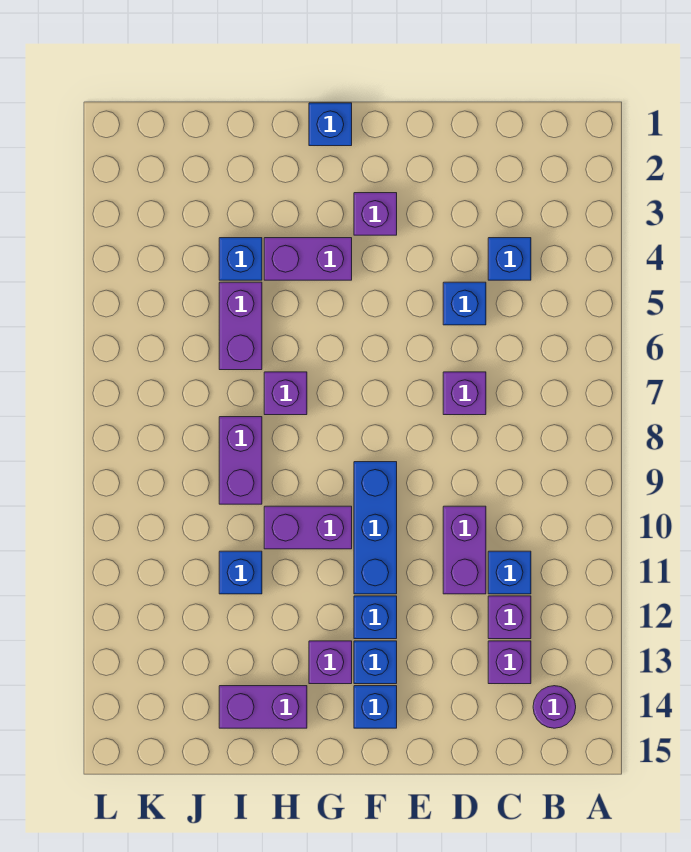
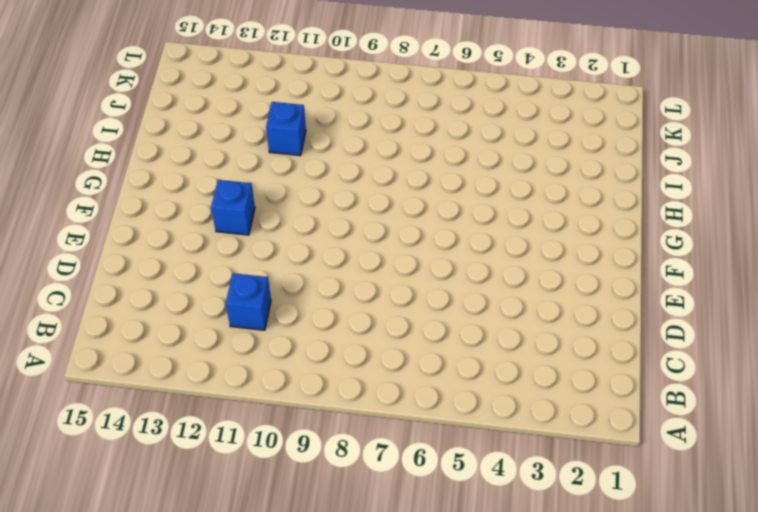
none -> purple round brick B14 level 1
none -> blue brick C4 level 1
none -> purple brick C12 level 1

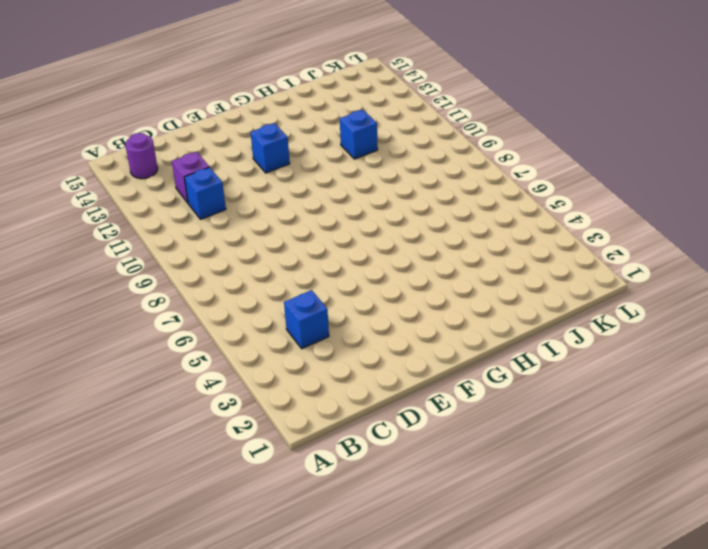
none -> purple brick C13 level 1
none -> blue brick D5 level 1
none -> purple brick D7 level 1

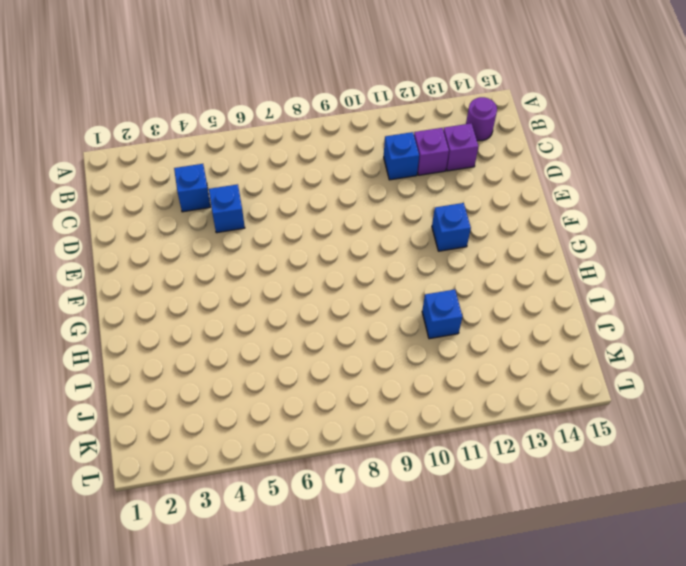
none -> purple brick D7 level 1
none -> purple brick D10:D11 level 1
none -> purple brick F3 level 1

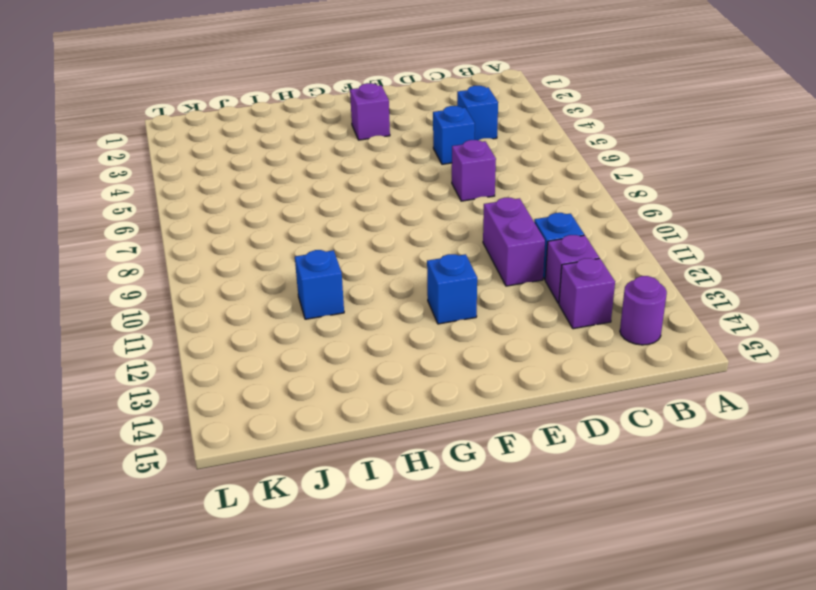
none -> blue brick F9:F11 level 1
none -> blue brick F13 level 1
none -> blue brick F14 level 1

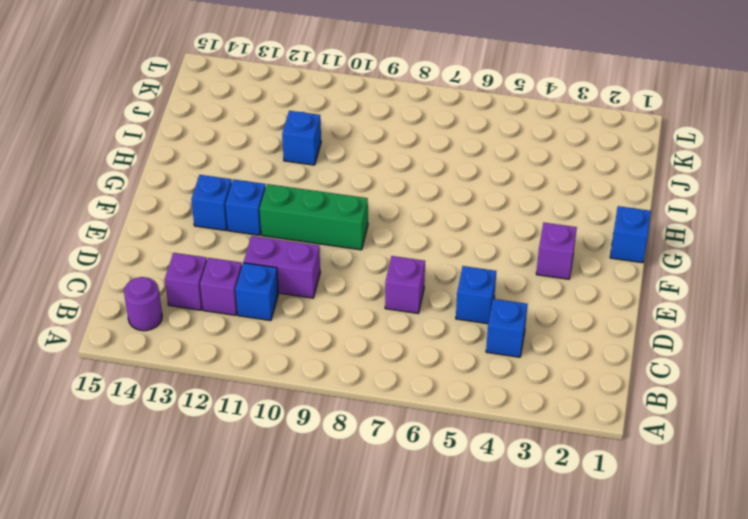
green brick F9:F11 level 1 -> blue brick F9:F11 level 1
none -> blue brick F14 level 1
none -> purple brick G4:H4 level 1
none -> purple brick G10:H10 level 1

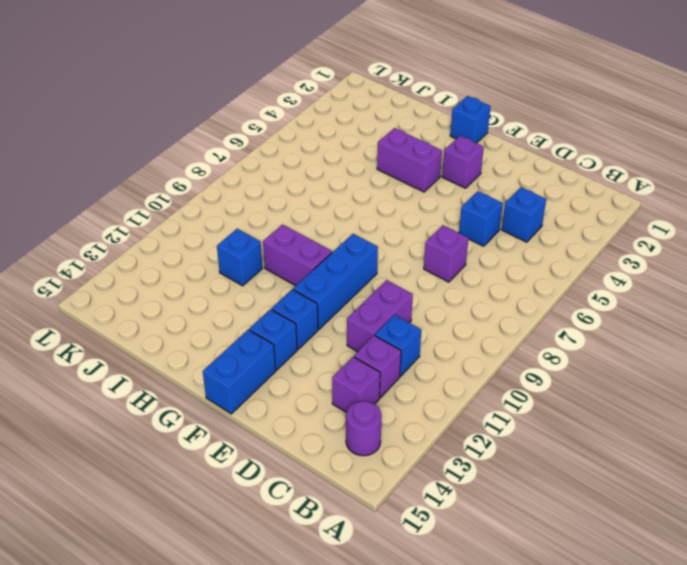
blue brick F14:F15 level 1 -> blue brick F14 level 1
none -> purple brick G13 level 1
none -> purple brick H7 level 1
none -> purple brick H14:I14 level 1

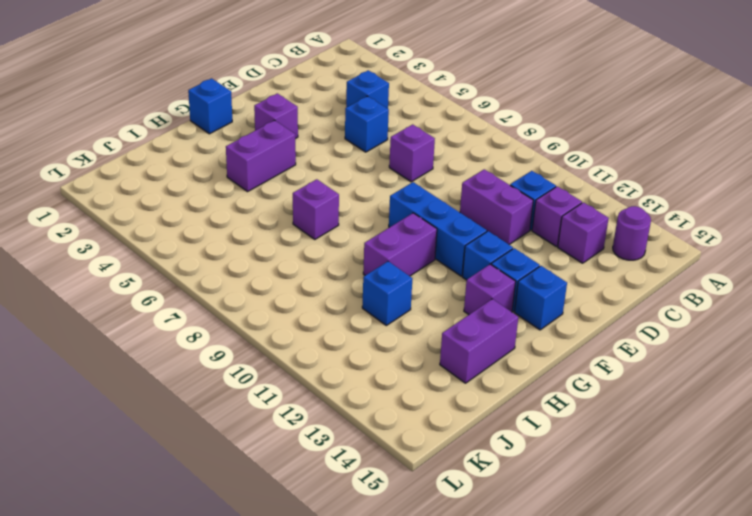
none -> blue brick I4 level 1
none -> purple brick I5:I6 level 1
none -> purple brick I8:I9 level 1

